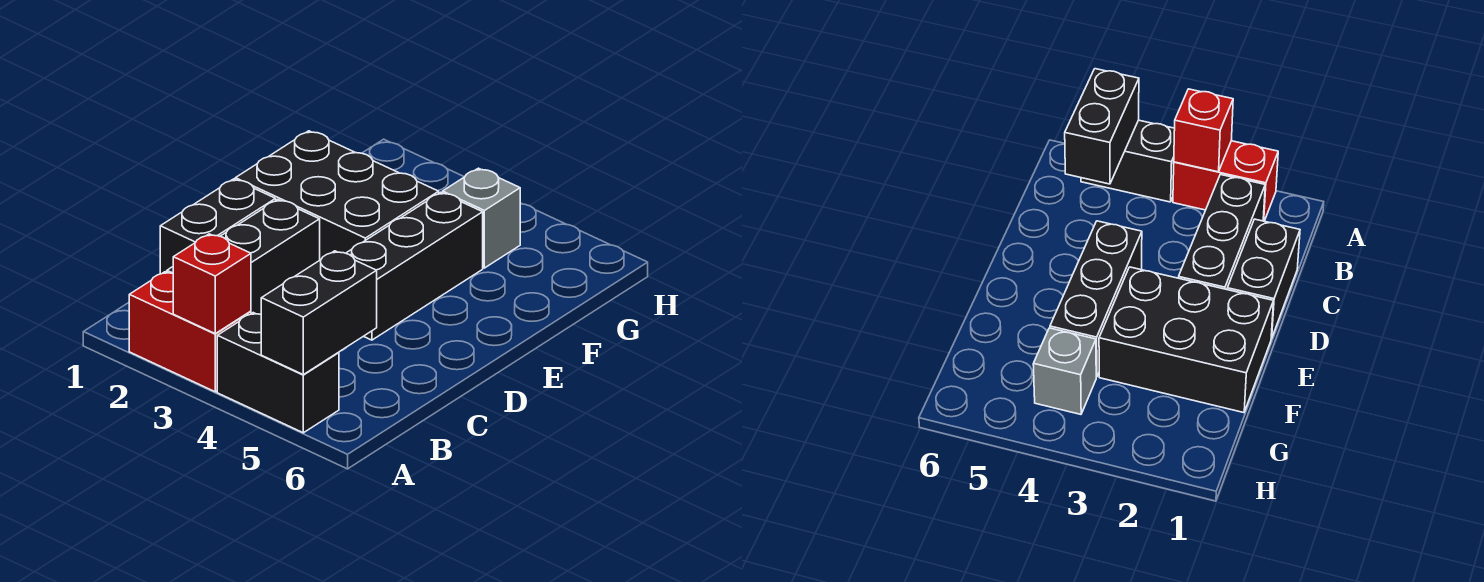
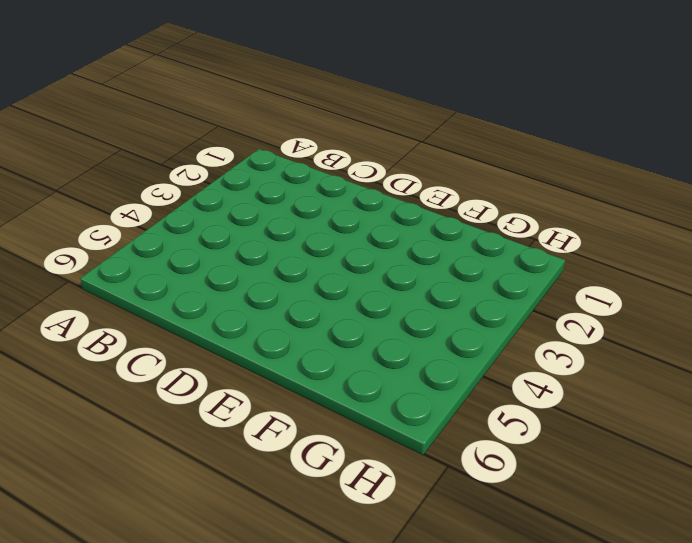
none -> red brick A2:A3 level 1
none -> black brick A4:A5 level 1

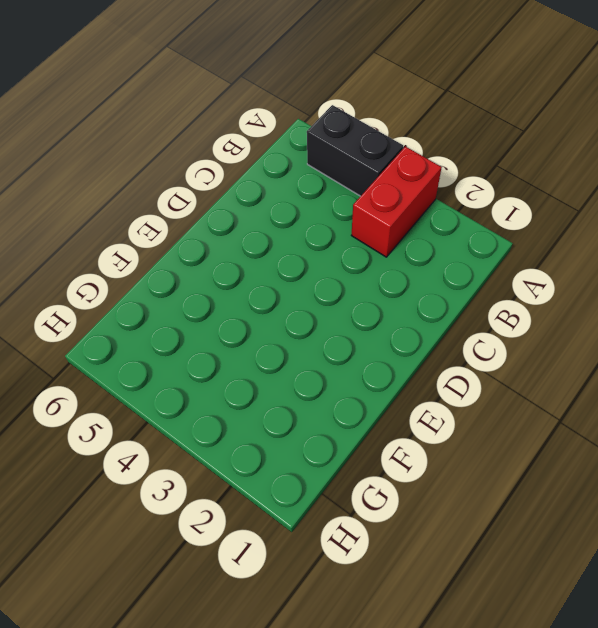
red brick A3:B3 level 1 -> red brick A2:A3 level 1
none -> black brick B2:D2 level 1
none -> black brick C1:D1 level 1

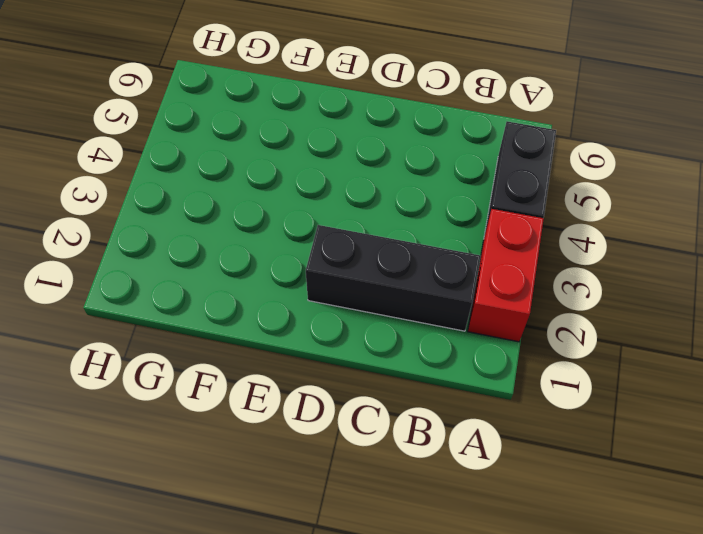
none -> black brick C1:D1 level 1
none -> black brick D4:F4 level 1

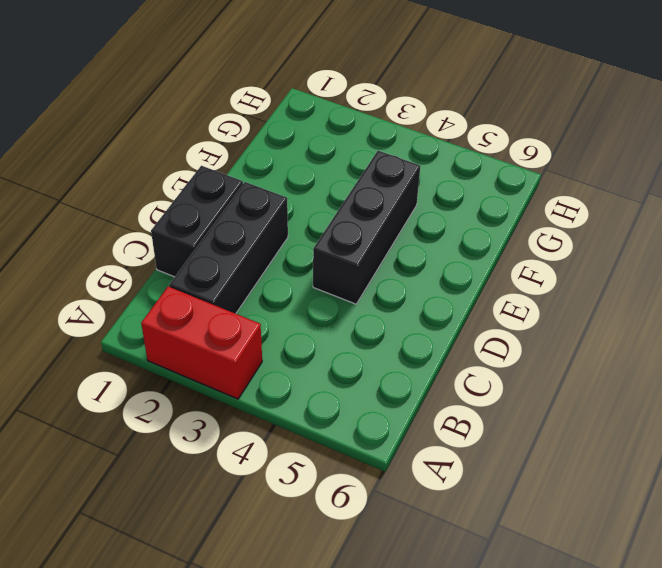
none -> black brick A4:A5 level 1
none -> black brick E1:F3 level 1

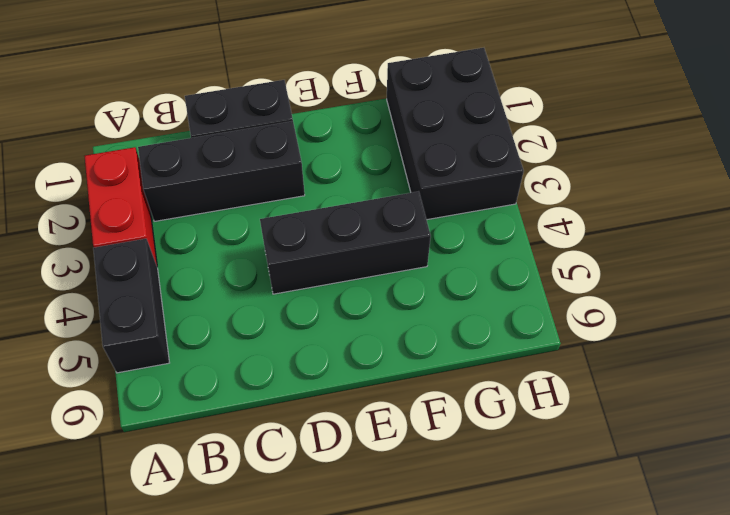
black brick G1:H3 level 1 -> black brick E1:F3 level 1
none -> grey brick G4 level 1
none -> red brick A3 level 2

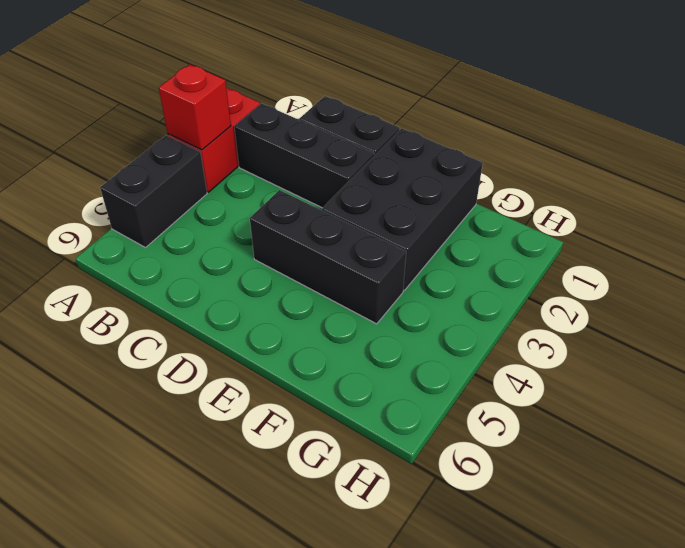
none -> grey brick G4 level 1
none -> black brick A5:B5 level 2

